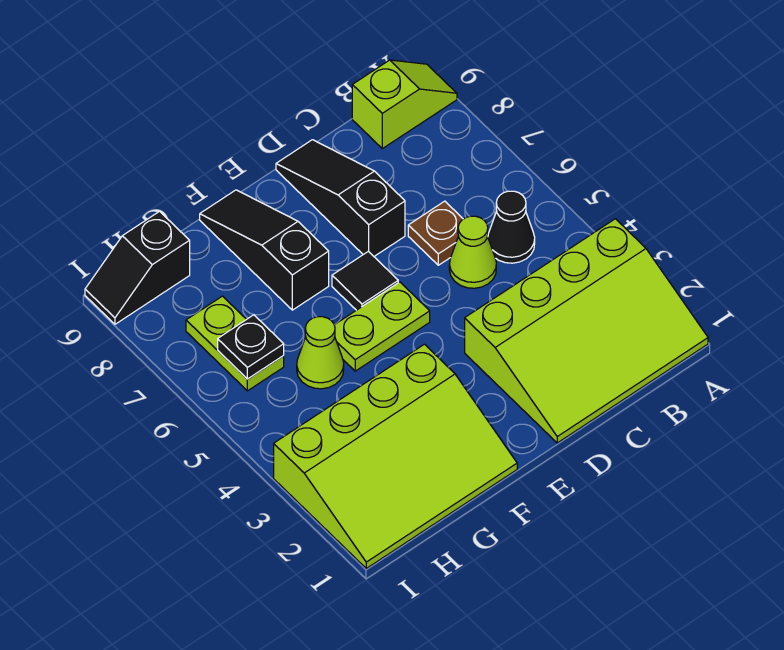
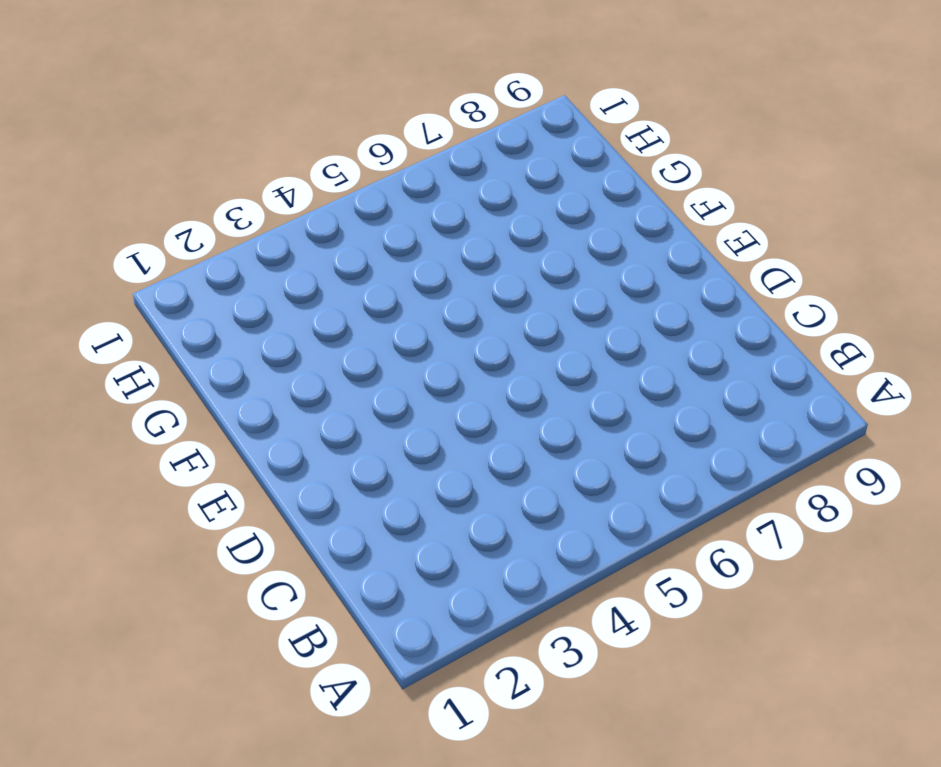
none -> lime slope A1:D3 level 1 top 3
none -> lime slope A9:B9 level 1 top B
none -> black cone B5 level 1

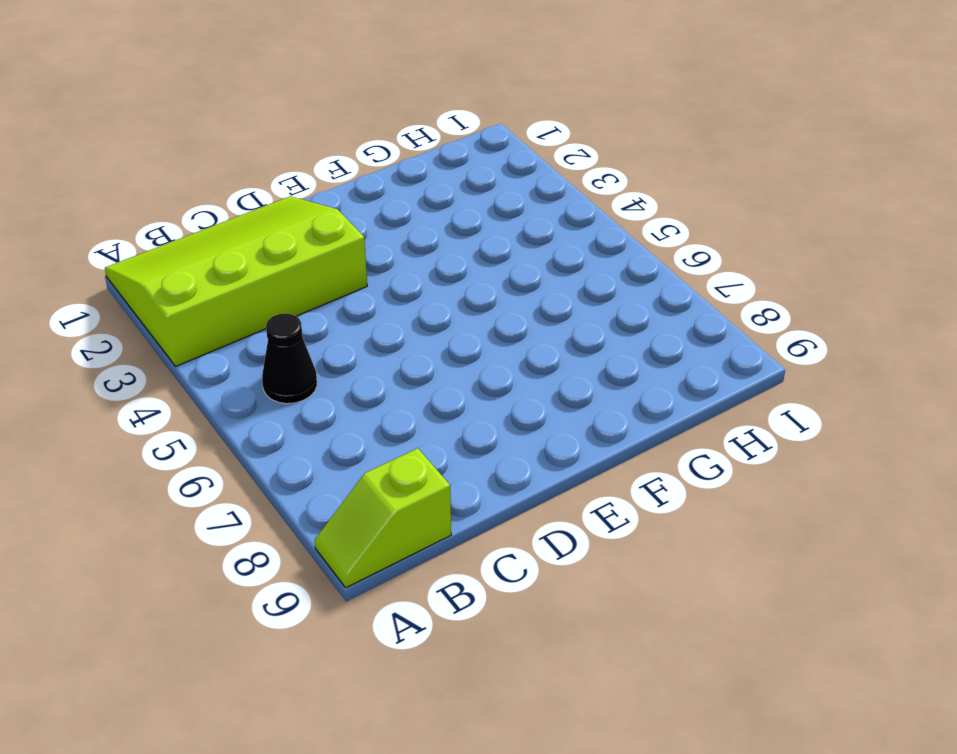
none -> lime cone C5 level 1
none -> brown plate C6 level 1
none -> black slope D7:D9 level 1 top 7

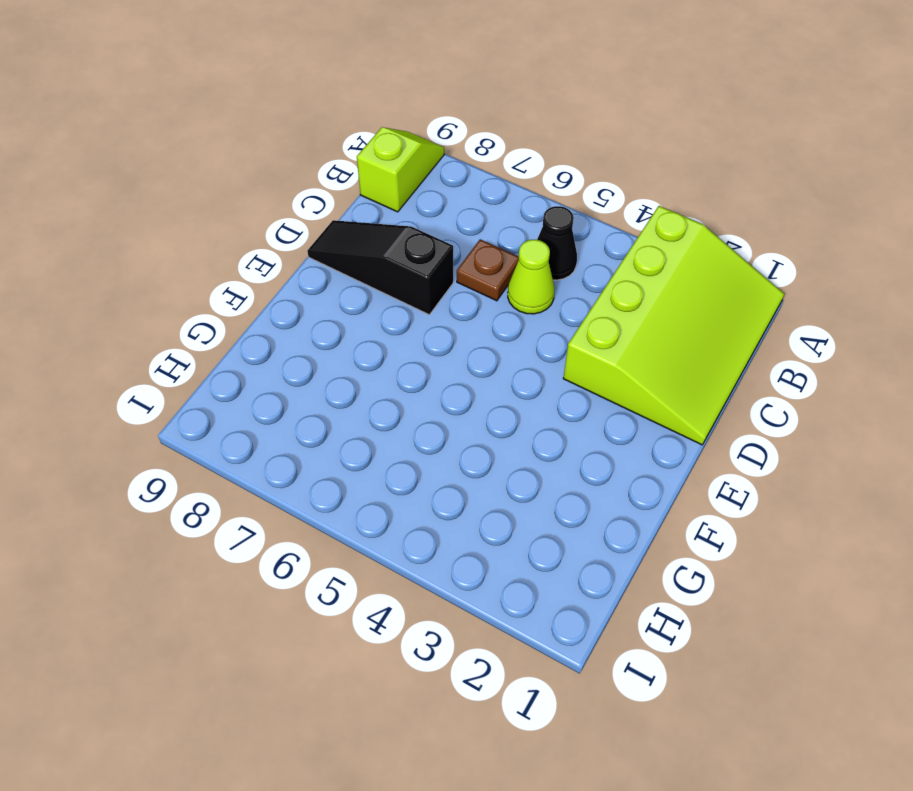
none -> lime plate E5:F5 level 1
none -> black tile E6 level 1
none -> lime slope F1:I3 level 1 top 3

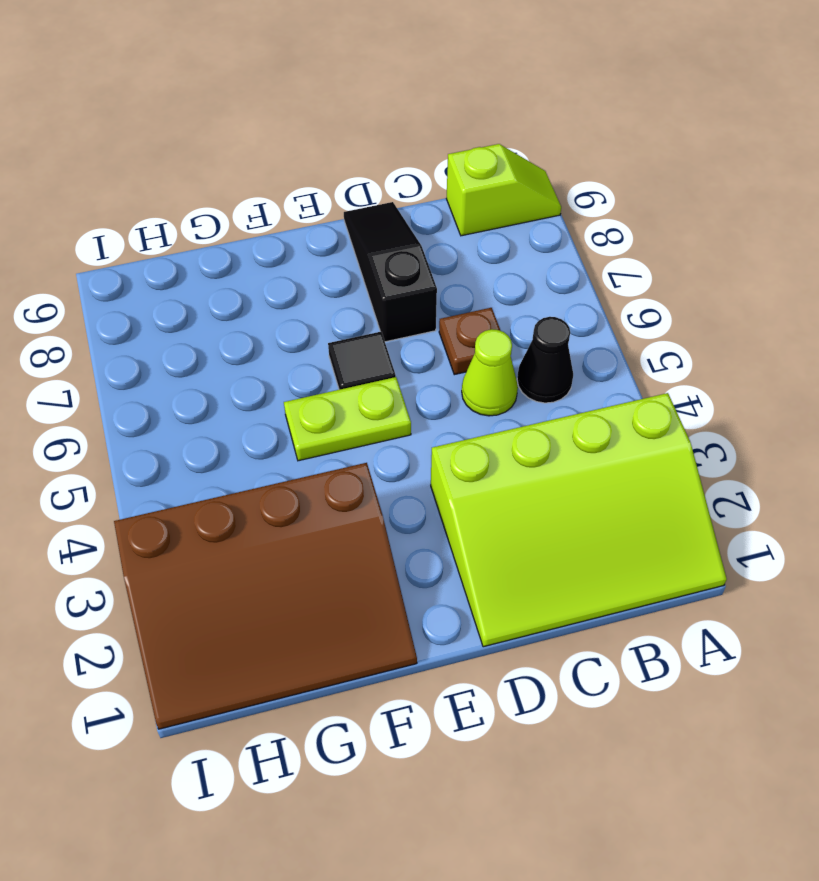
brown slope F1:I3 level 1 top 3 -> lime slope F1:I3 level 1 top 3
none -> black slope F7:F9 level 1 top 7
none -> lime cone G5 level 1
none -> lime plate H6:H7 level 1

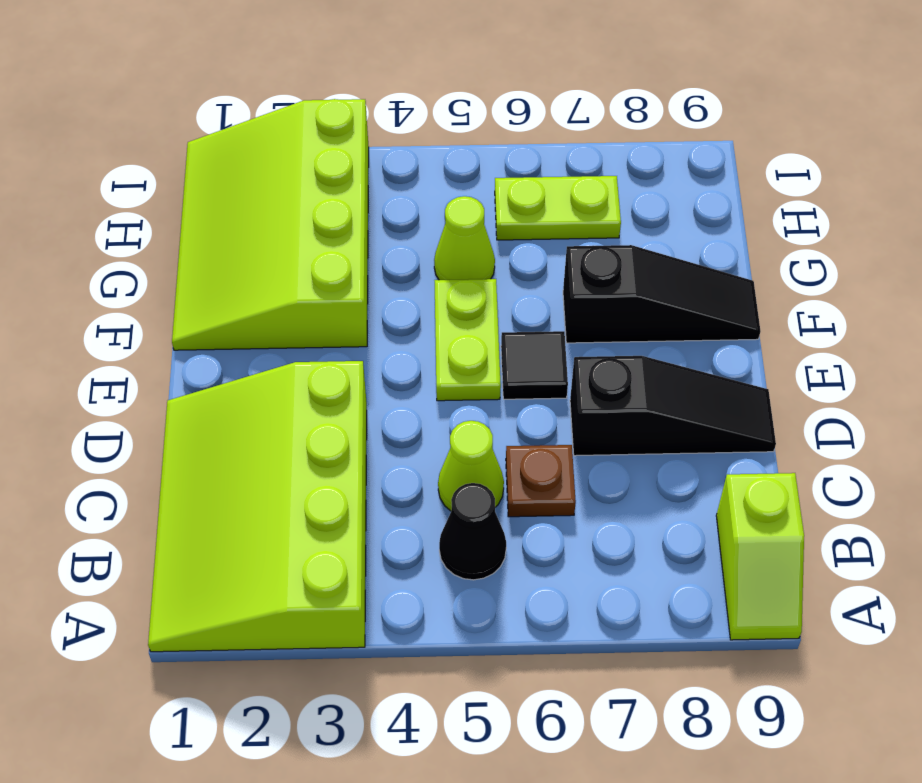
none -> black slope H9:I9 level 1 top H
none -> black plate H6 level 2

